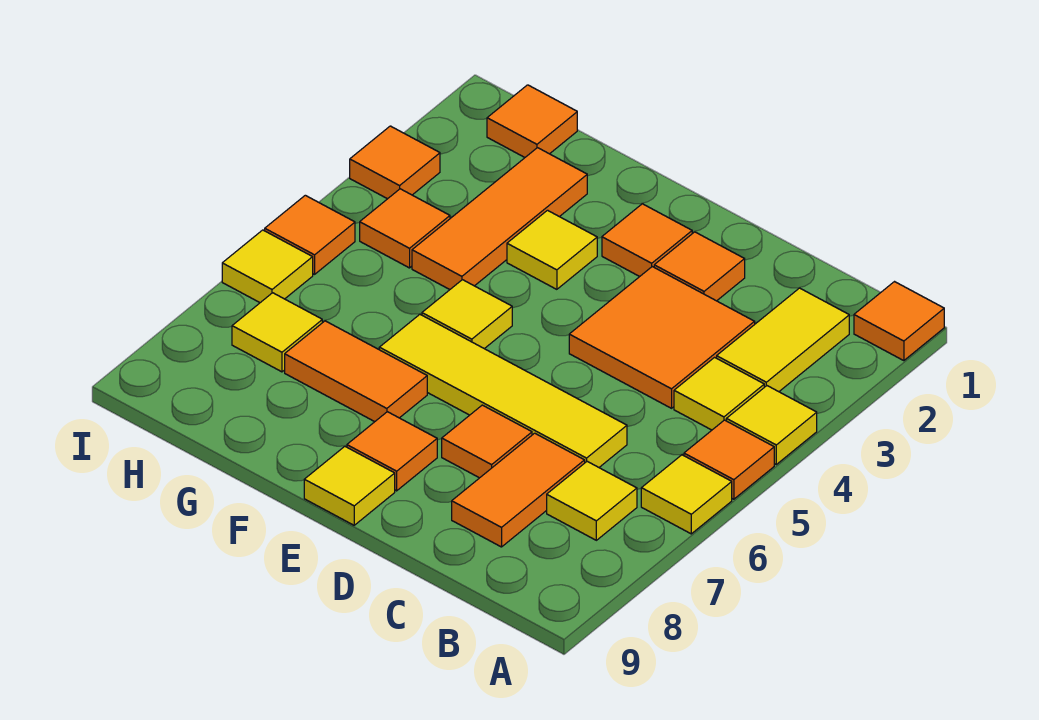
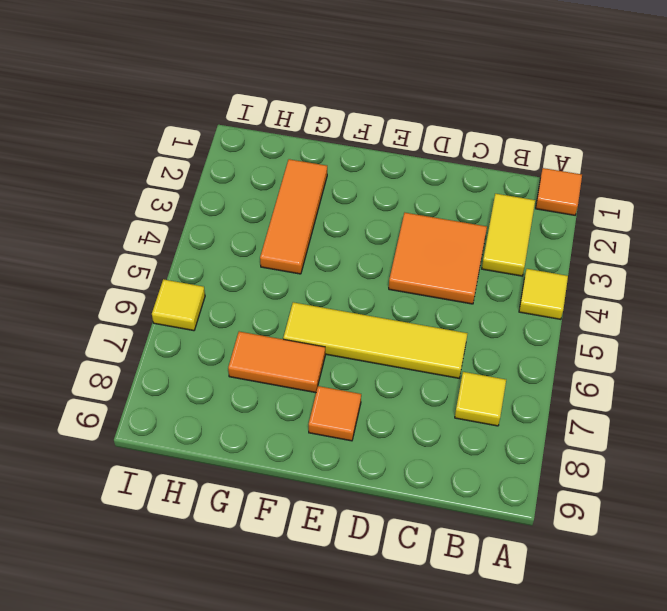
none -> orange tile A5 level 1
none -> yellow tile A6 level 1
none -> yellow tile B4 level 1

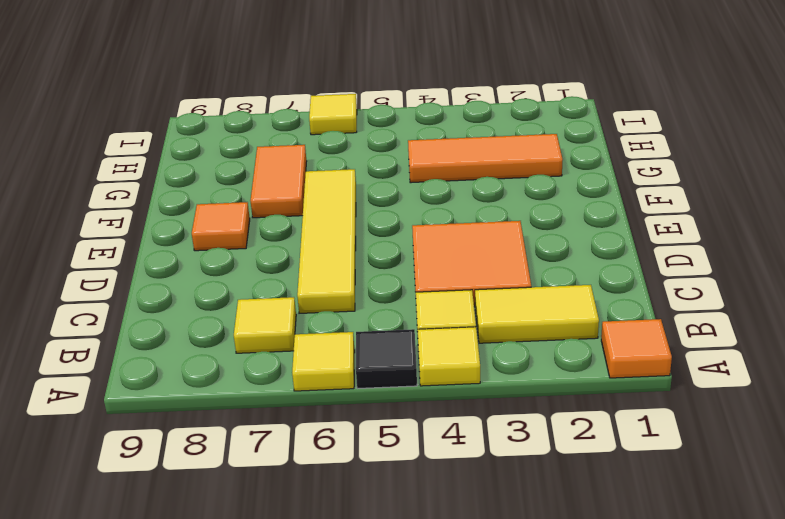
black tile A5 level 1 -> orange tile A5 level 1
none -> orange tile C7:C8 level 1
none -> orange tile D2 level 1
none -> orange tile D7 level 1

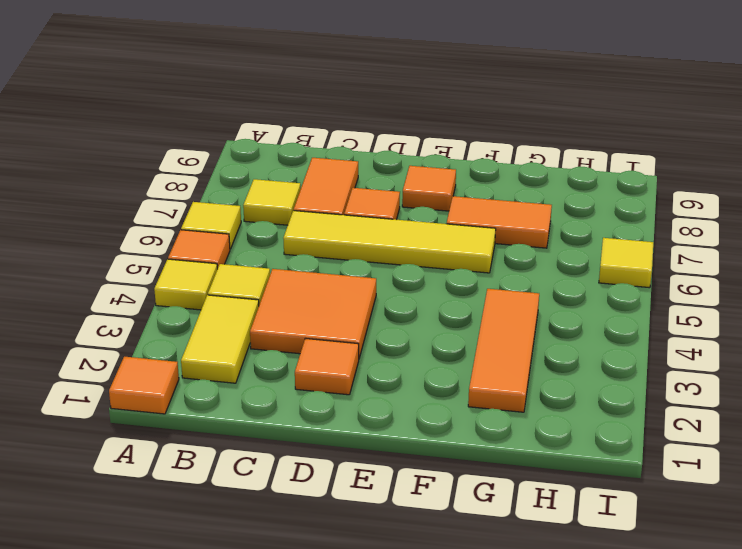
none -> orange tile E2 level 1
none -> yellow tile E9 level 1
none -> yellow tile F3 level 1

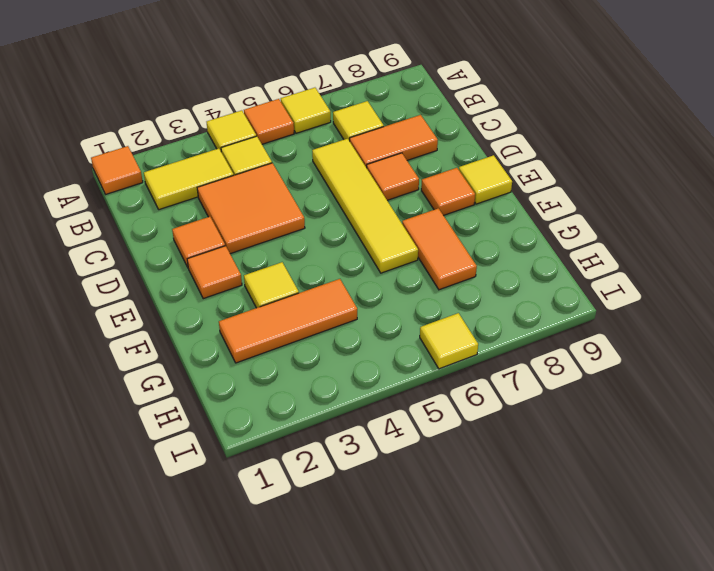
none -> yellow tile F5 level 1
none -> orange tile H1 level 1
none -> orange tile H4 level 1

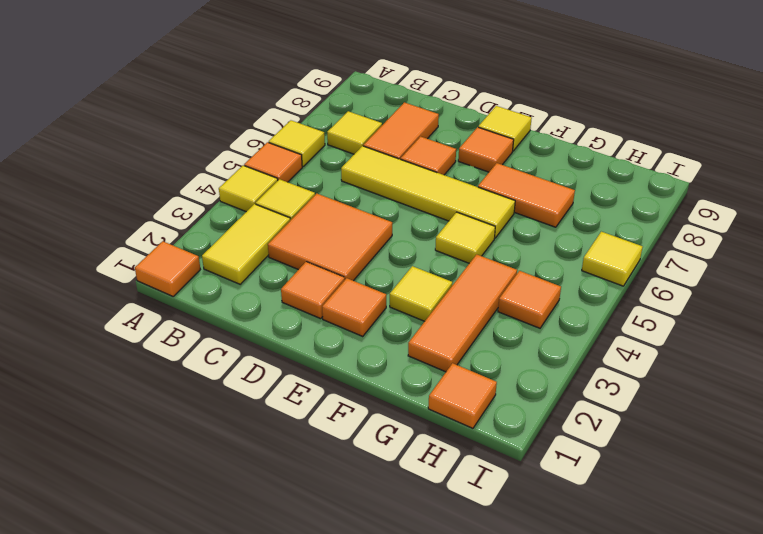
none -> yellow tile H7 level 1
none -> orange tile I3 level 1
none -> orange tile I5 level 1

